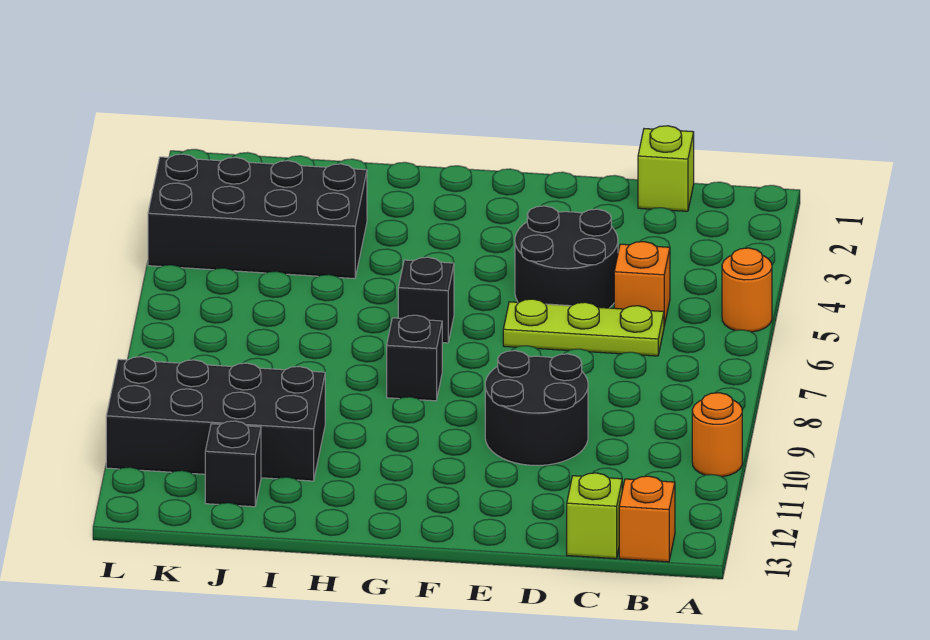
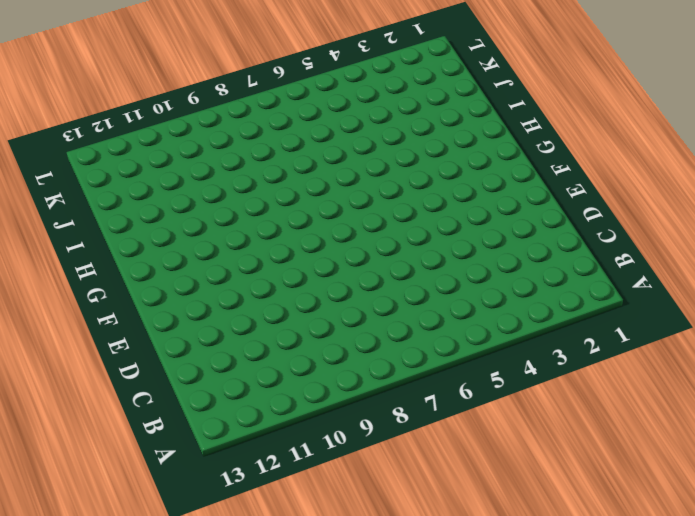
none -> orange round brick A5 level 1
none -> orange round brick A10 level 1
none -> orange brick B13 level 1

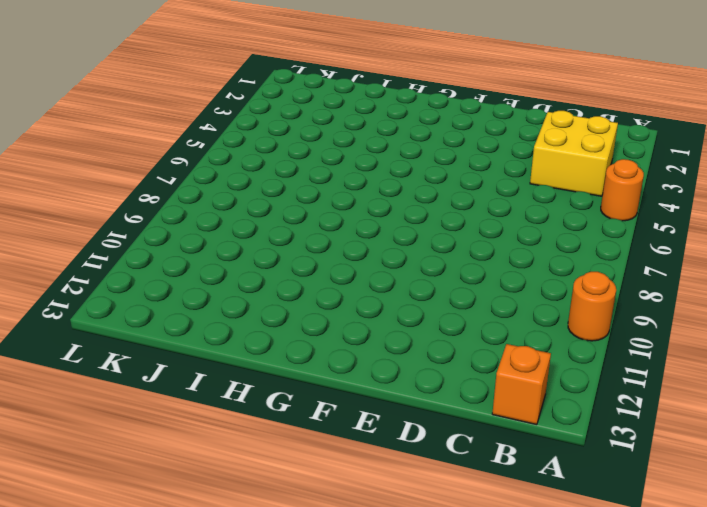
yellow brick B3:C4 level 1 -> none
none -> lime brick C1 level 1
none -> orange brick C5 level 1
none -> lime plate C6:E6 level 1

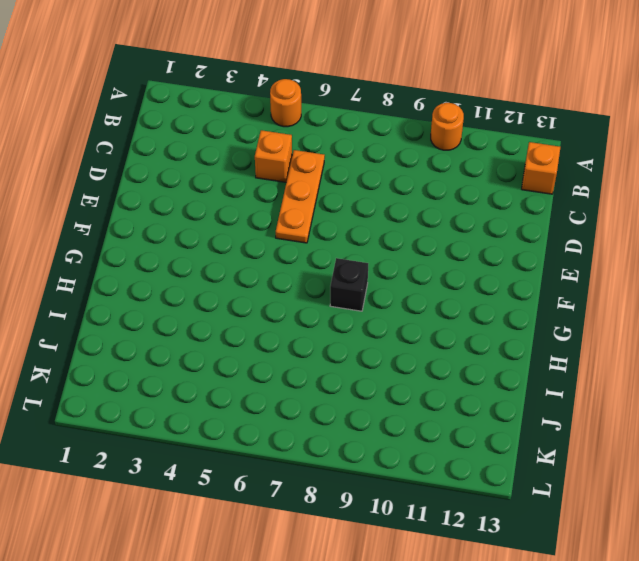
orange plate C6:E6 level 1 -> lime plate C6:E6 level 1
none -> lime brick C1 level 1
none -> lime brick C13 level 1
none -> black round brick D4:E5 level 1

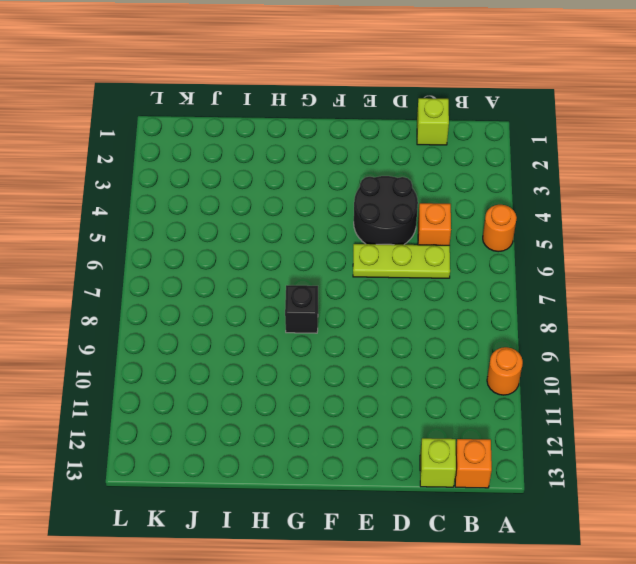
none -> black round brick D9:E10 level 1
none -> black brick G6 level 1
none -> black brick I3:L4 level 1

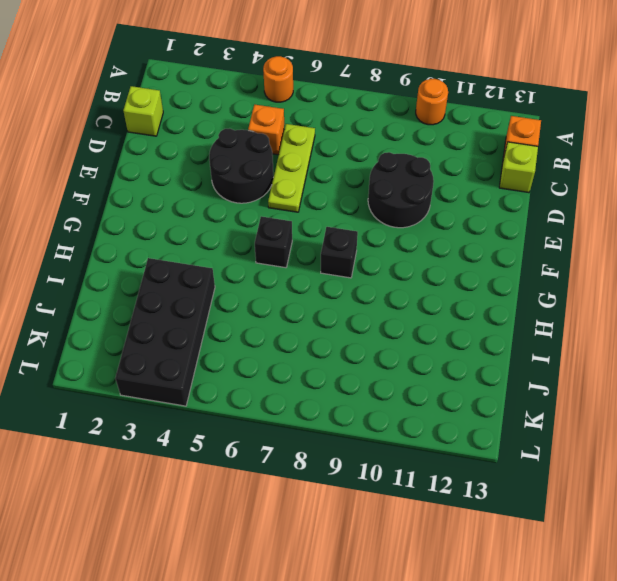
none -> black brick I10:L11 level 1
none -> black brick J12 level 1

